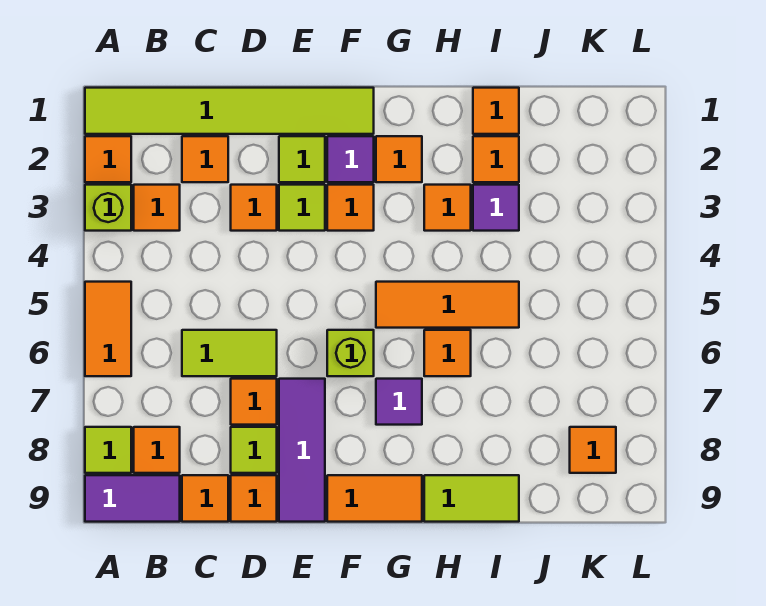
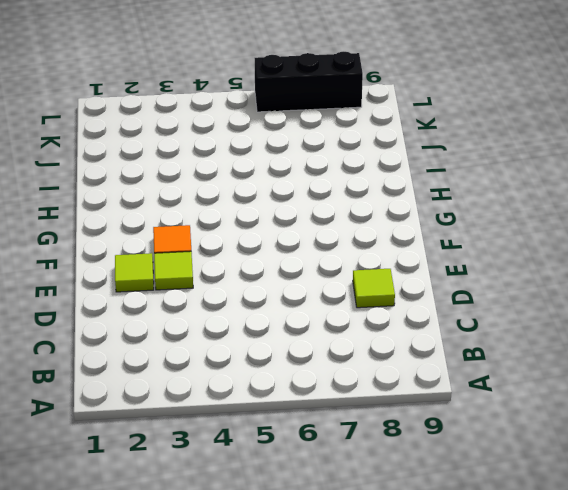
black brick L6:L8 level 1 -> none
none -> lime tile A1:F1 level 1
none -> orange tile A2 level 1
none -> lime brick A3 level 1
none -> orange tile A5:A6 level 1

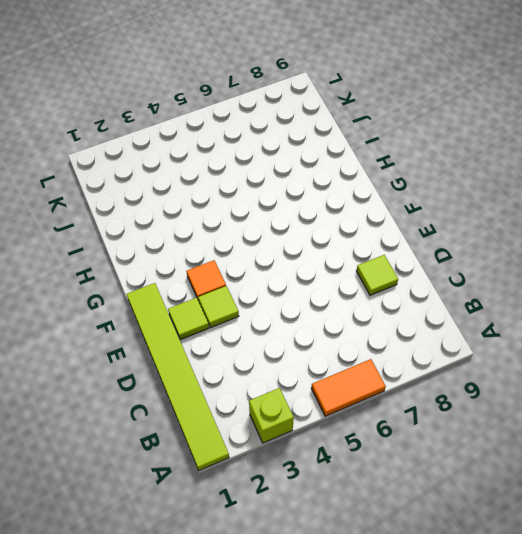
none -> orange tile A2 level 1
none -> lime tile A8 level 1
none -> purple tile A9:B9 level 1
none -> orange tile B3 level 1

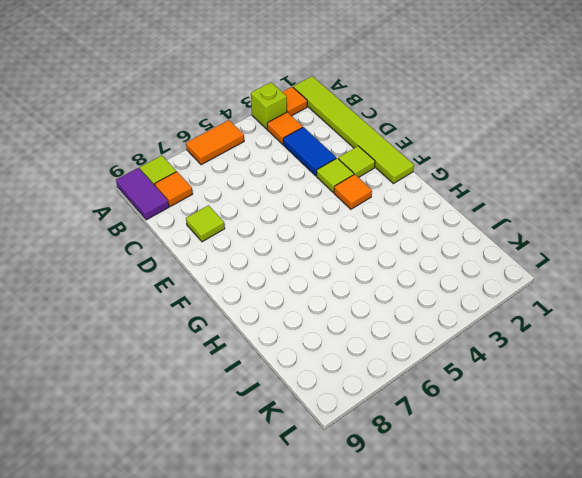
blue tile C3:D3 level 1 -> orange tile D3 level 1
none -> orange tile C2 level 1
none -> lime tile C6:D6 level 1
none -> orange tile C9 level 1
none -> orange tile D7 level 1

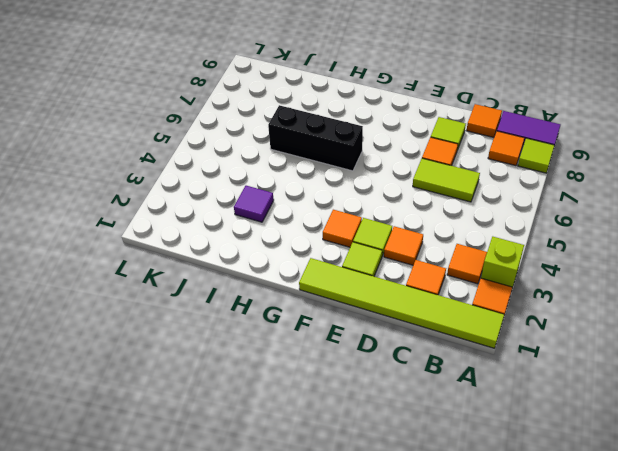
black brick G6:I6 level 1 -> orange tile H6 level 1
none -> orange tile A5:A6 level 1
none -> orange tile D9 level 1
none -> purple tile E7:E9 level 1
none -> purple tile F2 level 1

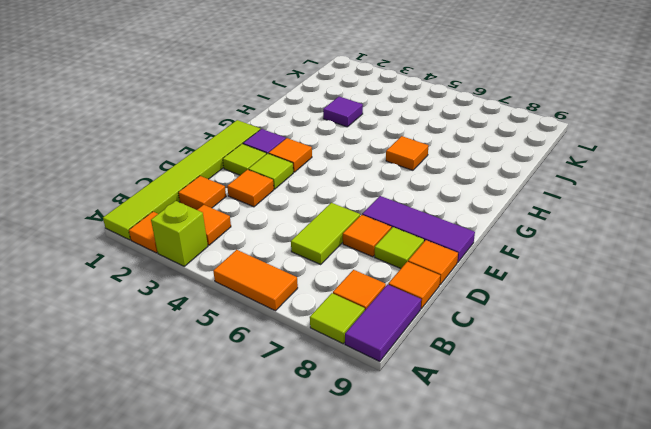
none -> lime brick F6 level 1
none -> orange tile F9:G9 level 1
none -> orange tile G2 level 1
none -> orange tile G5:I5 level 1

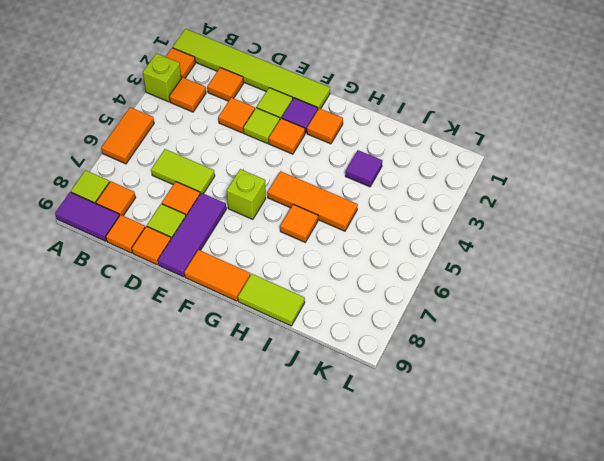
none -> purple tile G7 level 1
none -> orange tile H3 level 1
none -> orange tile I1 level 1
none -> orange tile I2 level 1

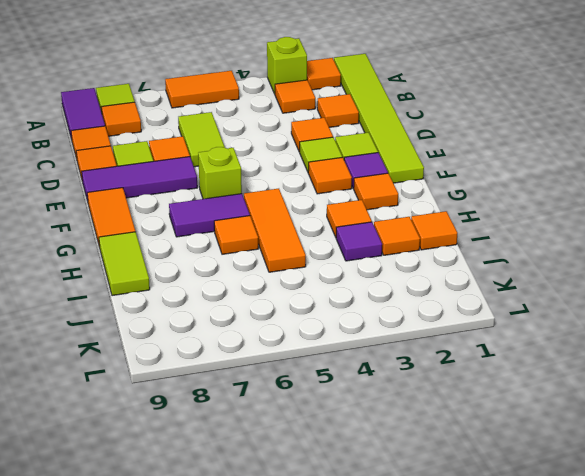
purple tile G6:G7 level 1 -> purple tile G7 level 1
none -> orange tile K8 level 1

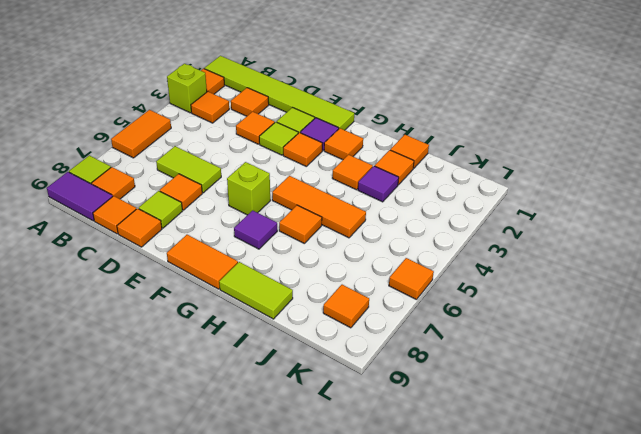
orange tile L6 level 1 -> none
none -> purple tile E7:E9 level 1

